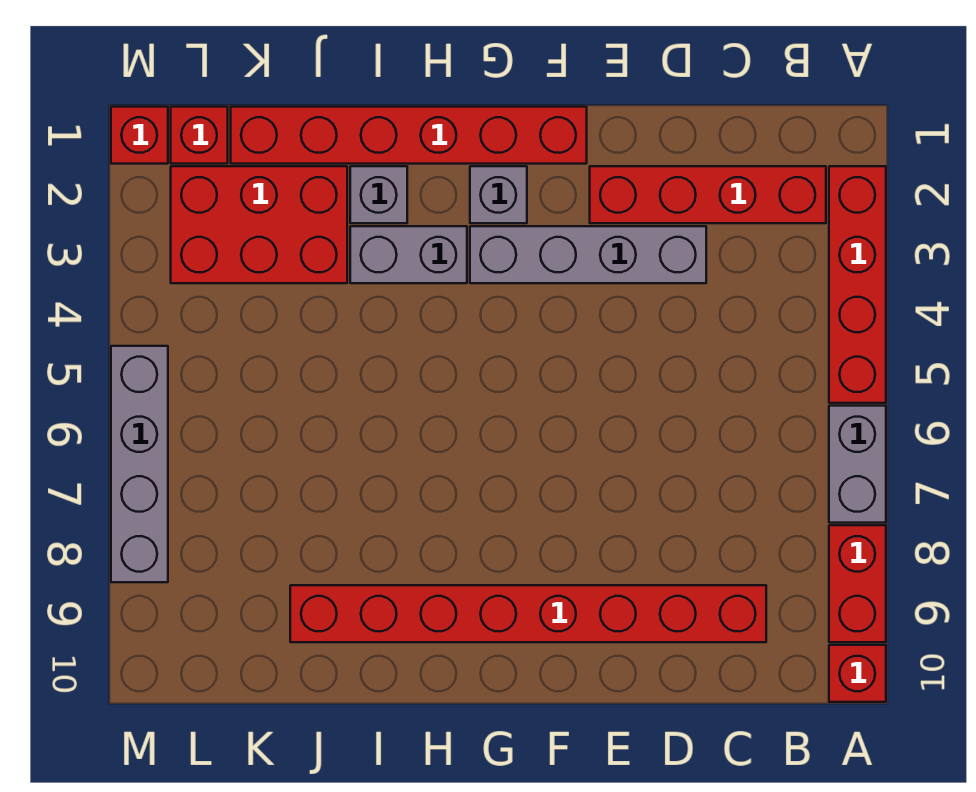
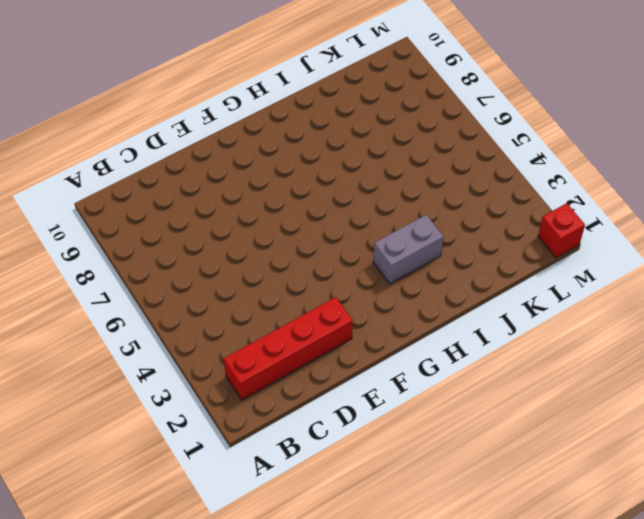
none -> red brick A2:A5 level 1
none -> grey brick A6:A7 level 1
none -> red brick A8:A9 level 1

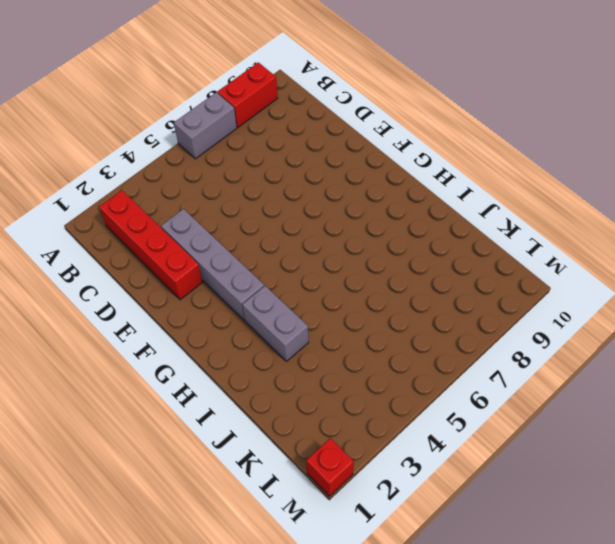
none -> red brick A2:A5 level 1
none -> red brick A10 level 1
none -> red brick C9:J9 level 1

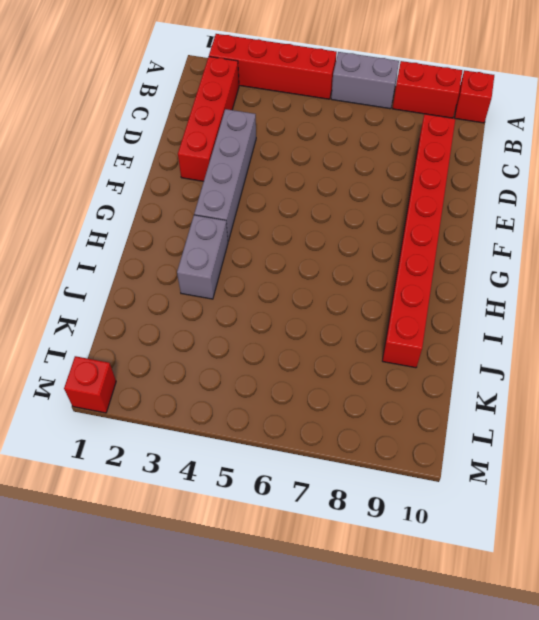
none -> red brick F1:K1 level 1
none -> grey brick G2 level 1
none -> grey brick I2 level 1

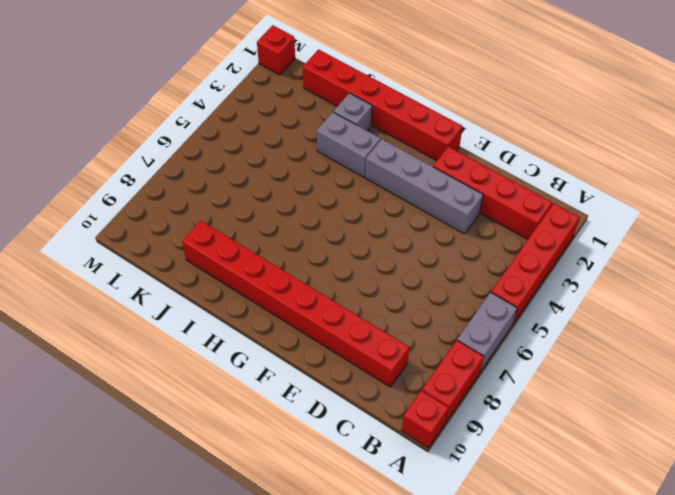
none -> grey brick G2 level 1
none -> red brick J2:L3 level 1
none -> red brick L1 level 1

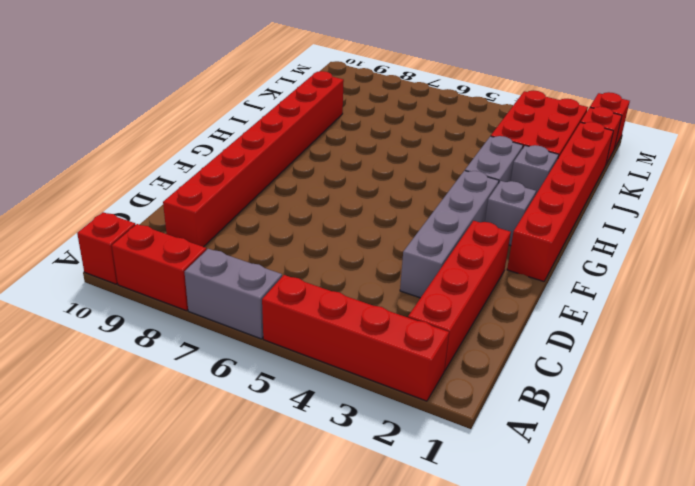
none -> grey brick M5:M8 level 1

